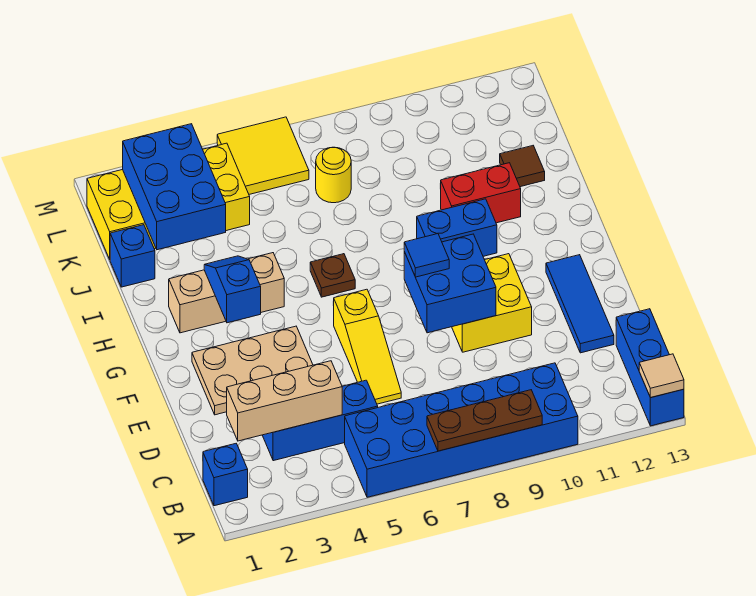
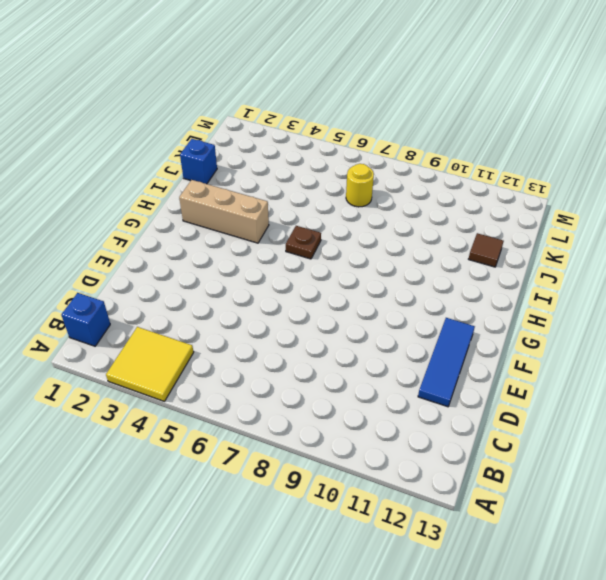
yellow tile A3:B4 level 1 -> yellow tile L5:M6 level 1
none -> blue brick A5:B10 level 1
none -> blue brick A13:C13 level 1
none -> blue brick C3:C5 level 1

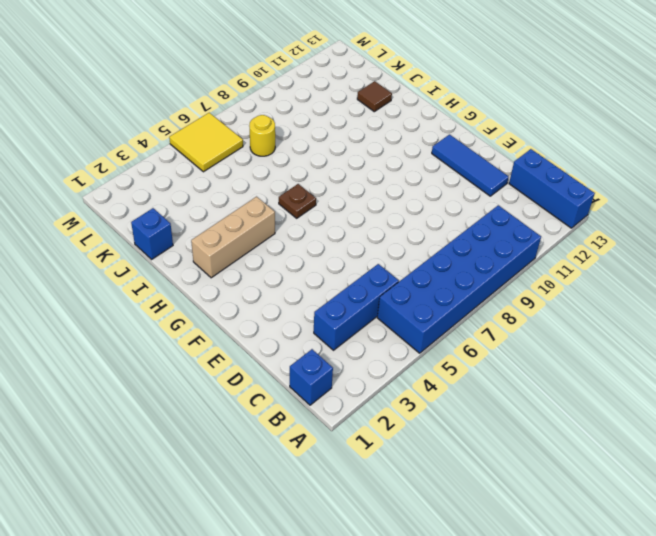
none -> yellow slope D6:F6 level 1 top F
none -> tan plate E2:F4 level 1
none -> yellow brick E9:F10 level 1

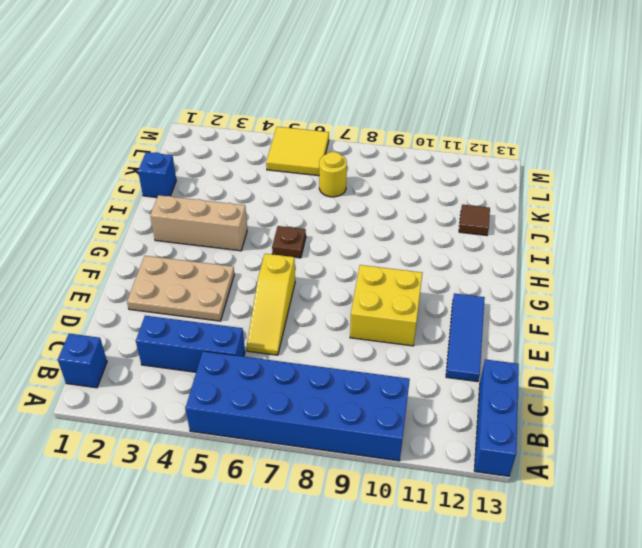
none -> blue brick H9:H10 level 1
none -> red brick I10:I11 level 1
none -> yellow brick K1:L4 level 1

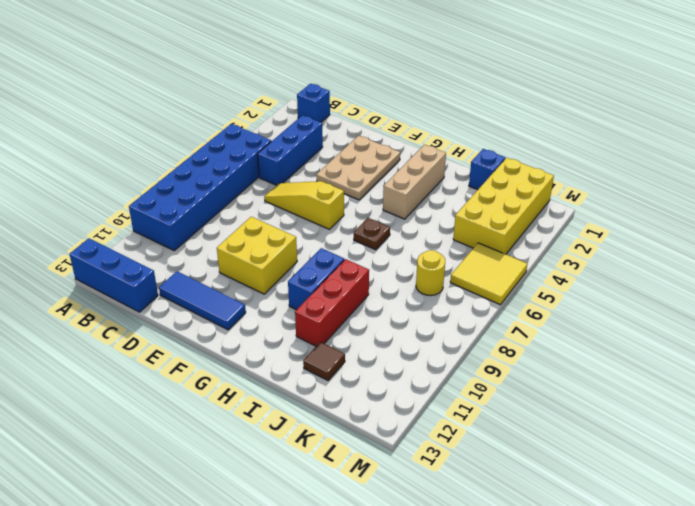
red brick I9:I11 level 1 -> red brick I10:I11 level 1
none -> brown plate A7:A9 level 2
none -> tan tile A13 level 2
none -> tan brick C2:C4 level 2

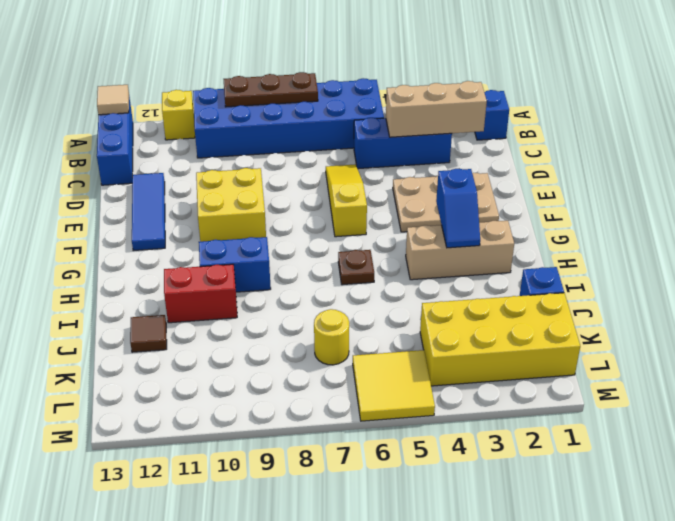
yellow brick A11 level 1 -> none
none -> blue brick E8:F9 level 2
none -> blue brick J2:L3 level 2
none -> blue tile F8 level 3

